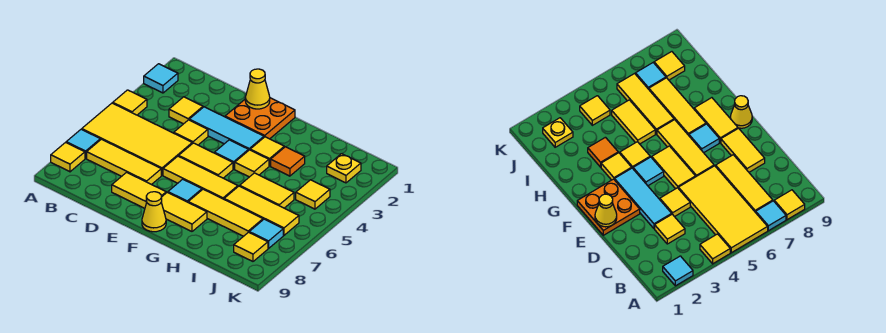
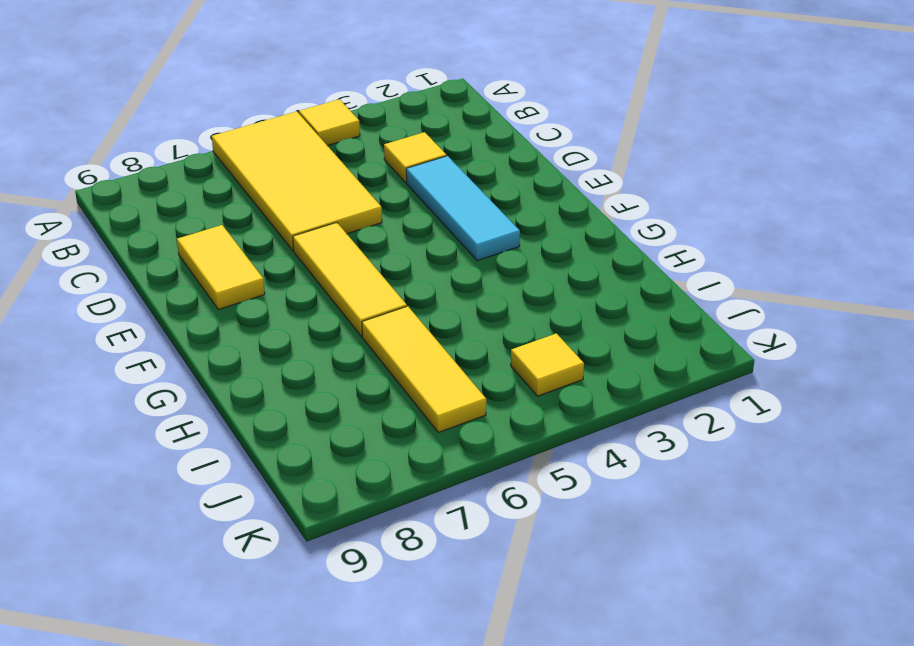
none -> cyan tile A2 level 1
none -> cyan tile A7 level 1
none -> yellow tile A8 level 1

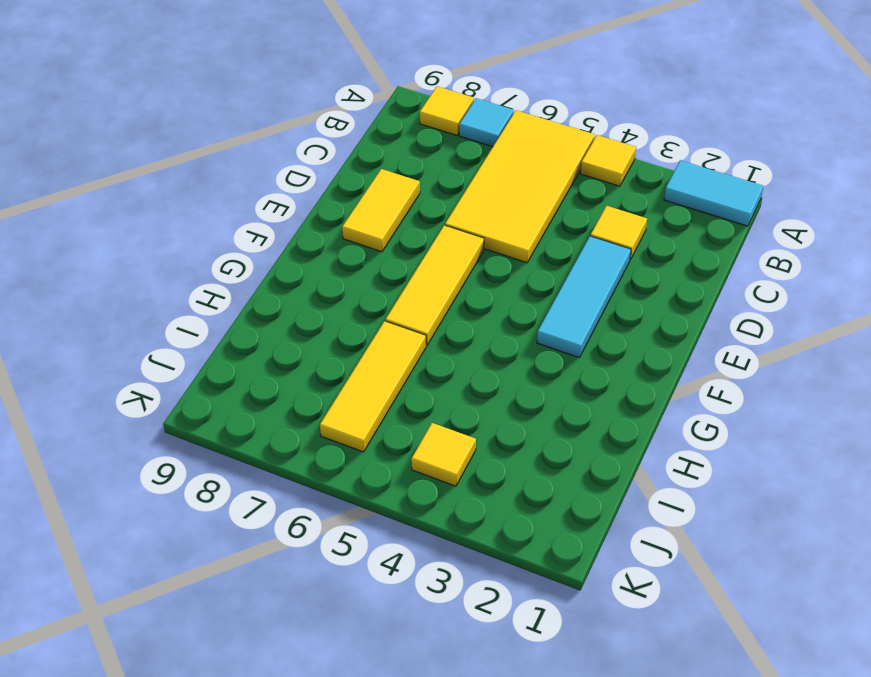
cyan tile A1:A2 level 1 -> cyan tile A2 level 1
none -> yellow tile B7:D7 level 1
none -> yellow tile D4 level 1
none -> orange plate E1:F2 level 1

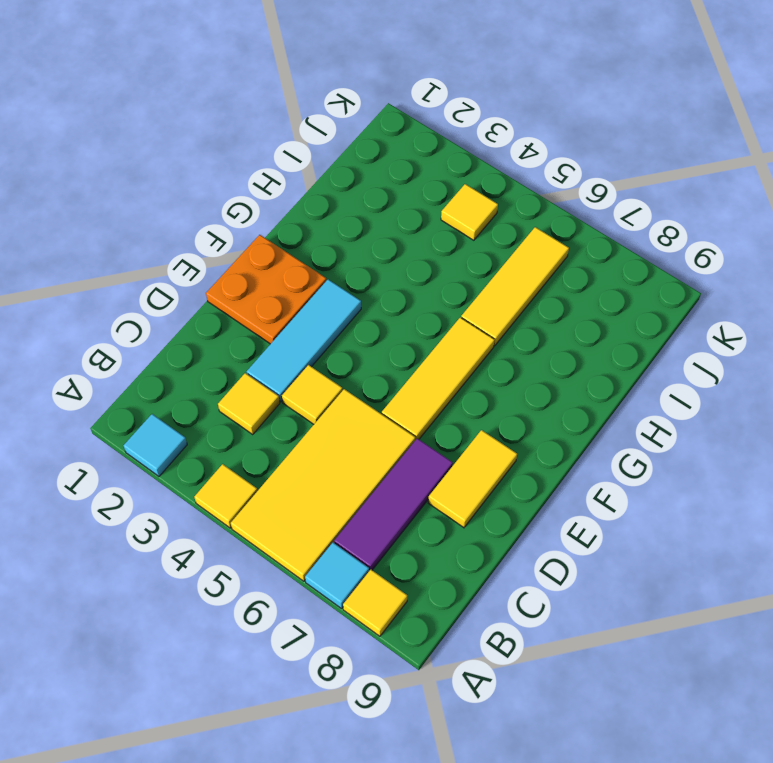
purple tile B7:D7 level 1 -> yellow tile B7:D7 level 1
none -> yellow tile E5:F5 level 1
none -> cyan tile F4 level 1
none -> cyan tile F7 level 1

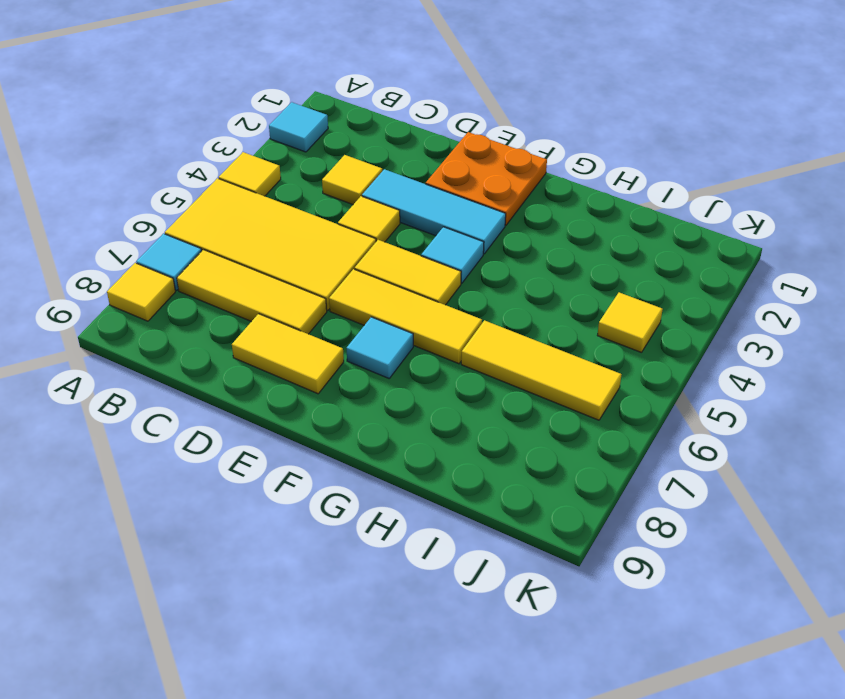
none -> yellow tile F8:G8 level 1
none -> yellow cone F9 level 1
none -> yellow tile G3 level 1

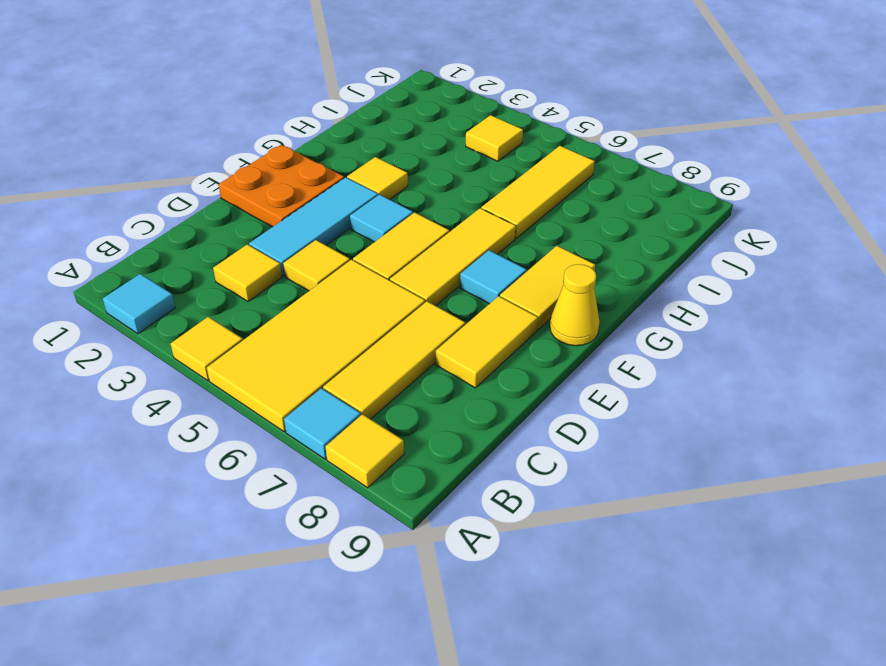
none -> yellow tile G4 level 1
none -> yellow tile G7:I7 level 1
none -> orange tile H3 level 1

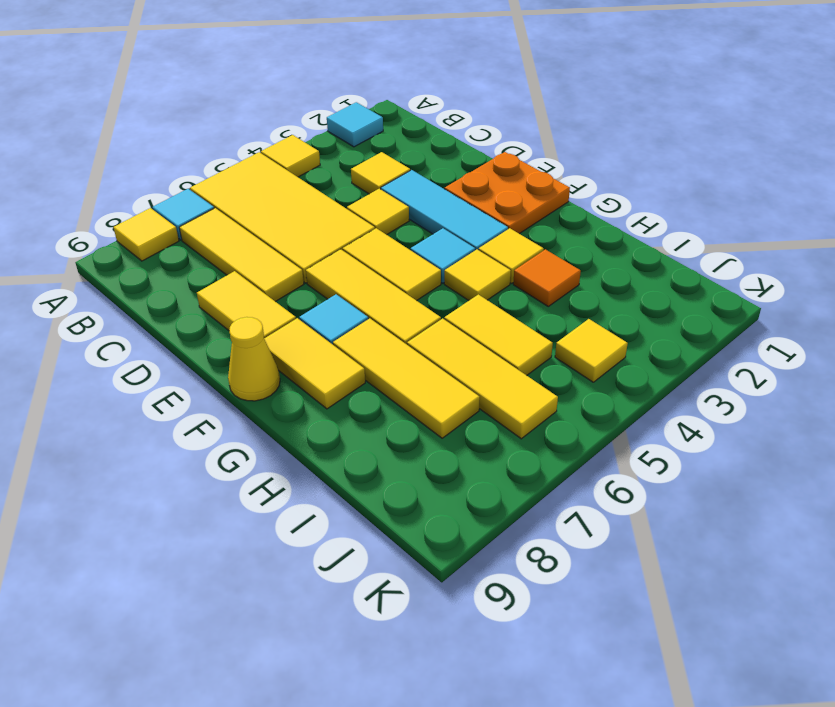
none -> yellow plate J2 level 1
none -> cyan tile J7 level 1
none -> yellow tile J8 level 1

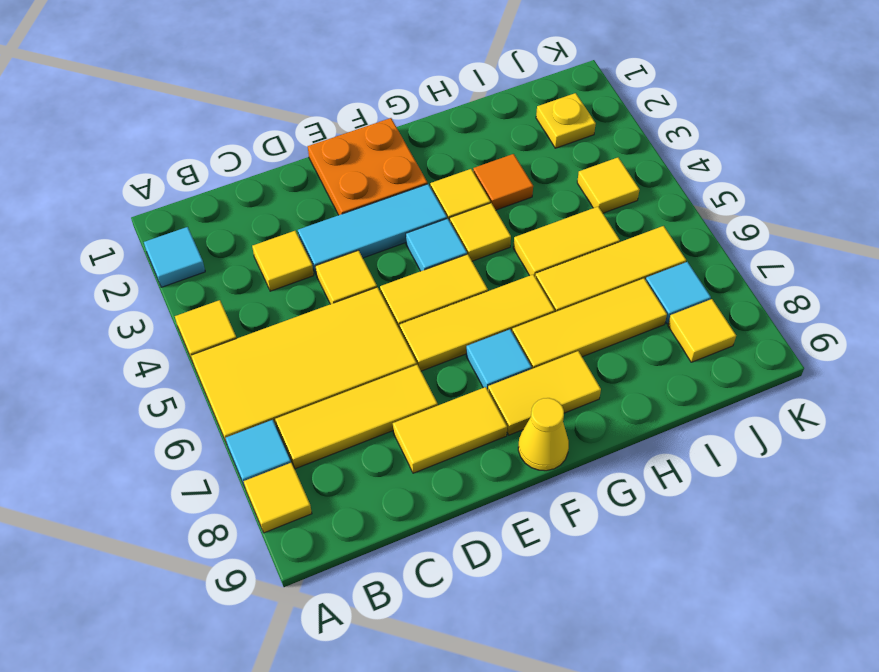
none -> yellow cone E1 level 2

